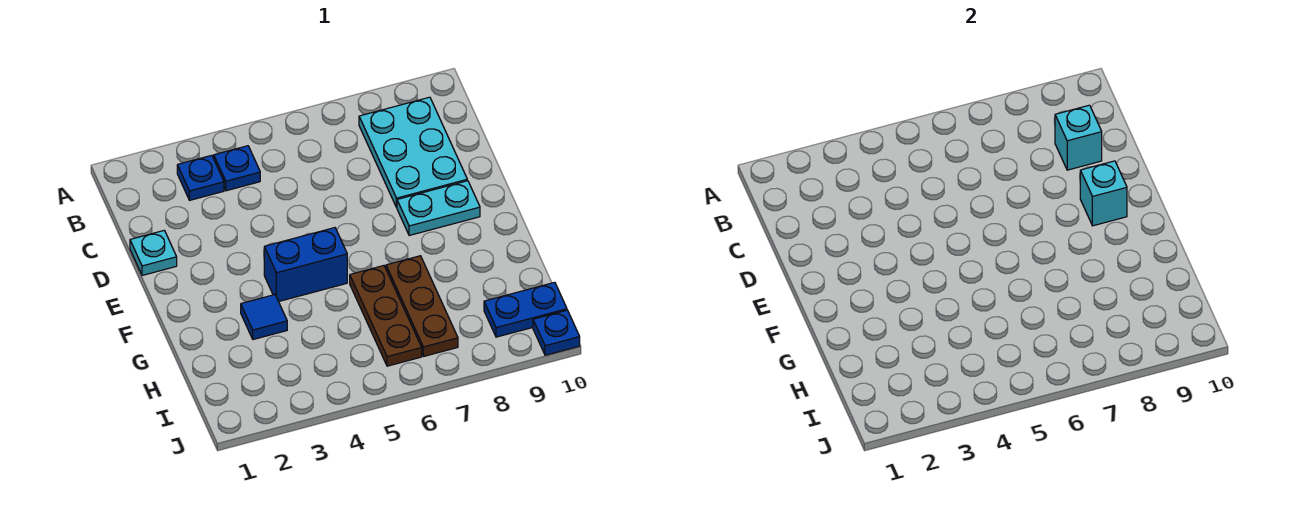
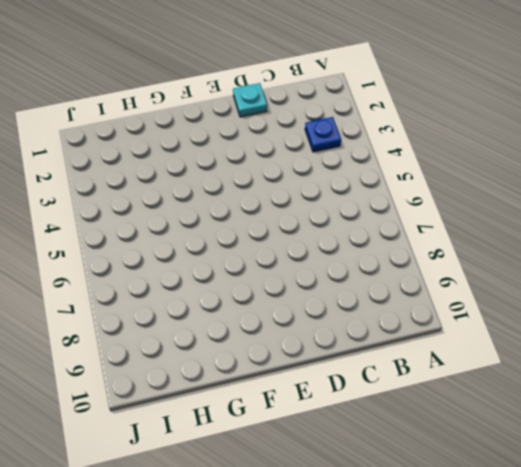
none -> blue plate B4 level 1
none -> cyan plate B8:D9 level 1
none -> cyan plate E8:E9 level 1

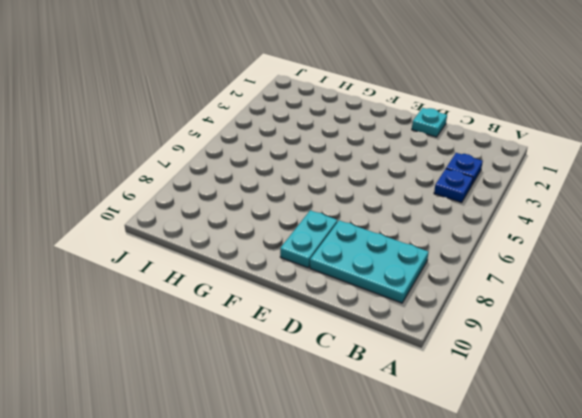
none -> blue brick F4:F5 level 1
none -> blue tile G3 level 1
none -> brown plate G6:I6 level 1

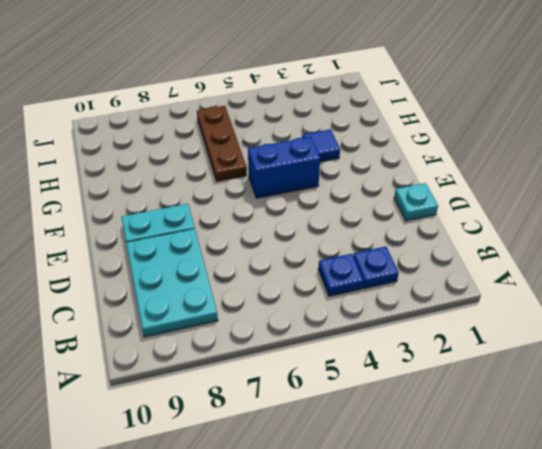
none -> brown plate G7:I7 level 1
none -> blue plate I9:I10 level 1
none -> blue plate J10 level 1

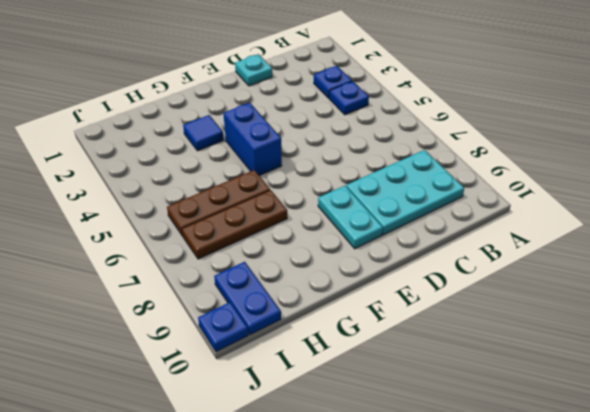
none -> cyan brick C9 level 2
none -> cyan brick E9 level 2

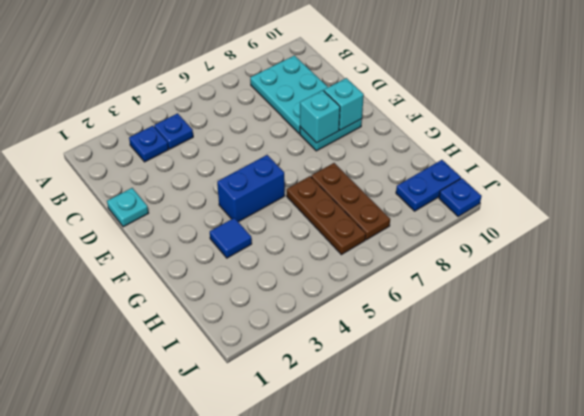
cyan brick E8 level 2 -> cyan brick C9 level 2

